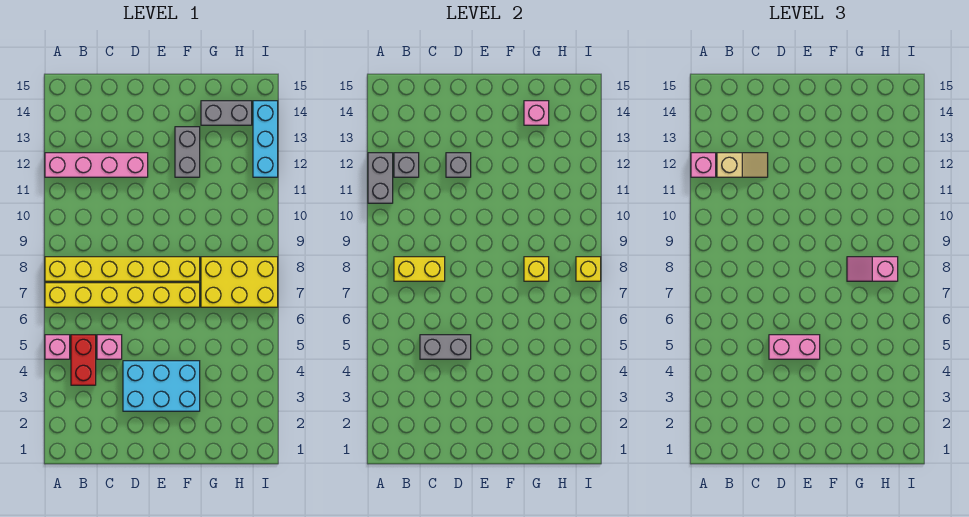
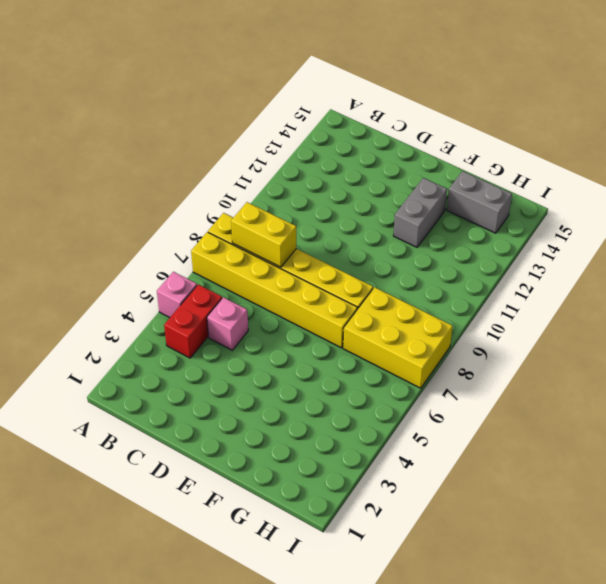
none -> pink brick A12:D12 level 1
none -> cyan brick D3:F4 level 1
none -> cyan brick I12:I14 level 1

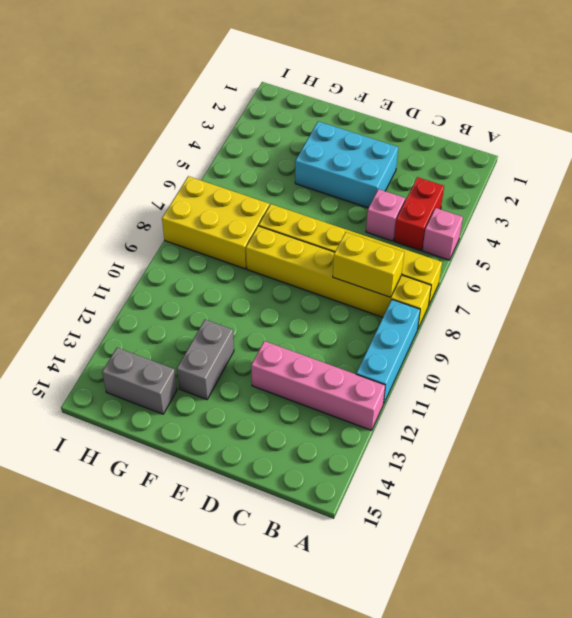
cyan brick A9:A11 level 1 -> cyan brick I12:I14 level 1
none -> grey brick A11:A12 level 2
none -> grey brick B12 level 2
none -> grey brick C5:D5 level 2

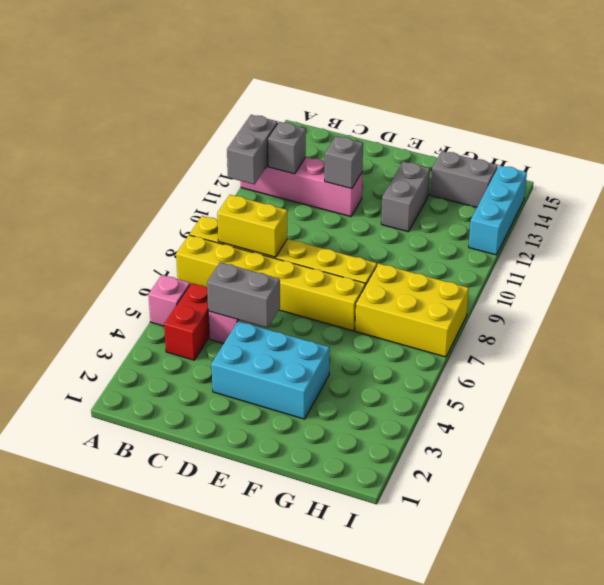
none -> yellow brick G8 level 2
none -> pink brick G14 level 2
none -> yellow brick I8 level 2

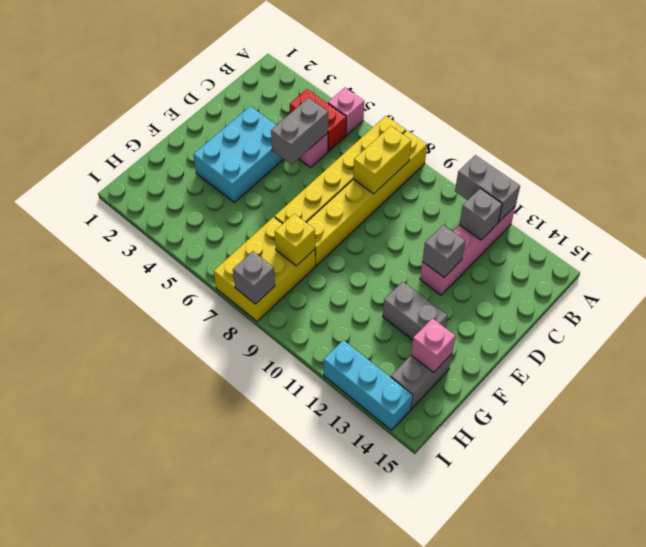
grey brick I8 level 2 -> yellow brick I8 level 2
none -> pink brick A12 level 3
none -> tan slope B12:C12 level 3 top B
none -> pink brick D5:E5 level 3

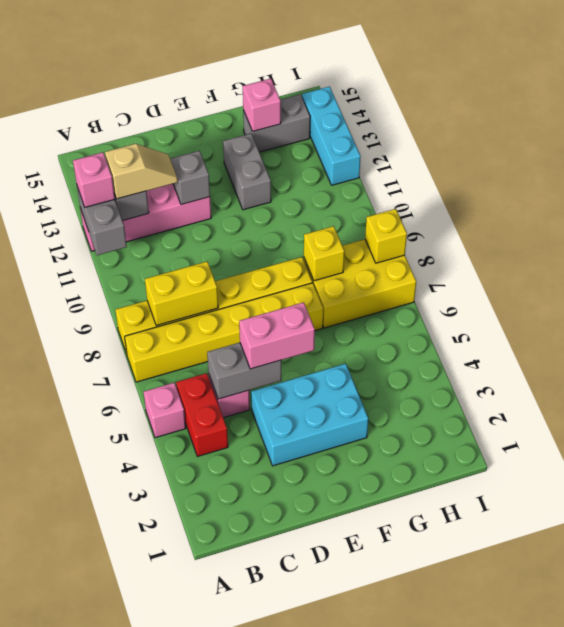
none -> pink slope G8:H8 level 3 top H

